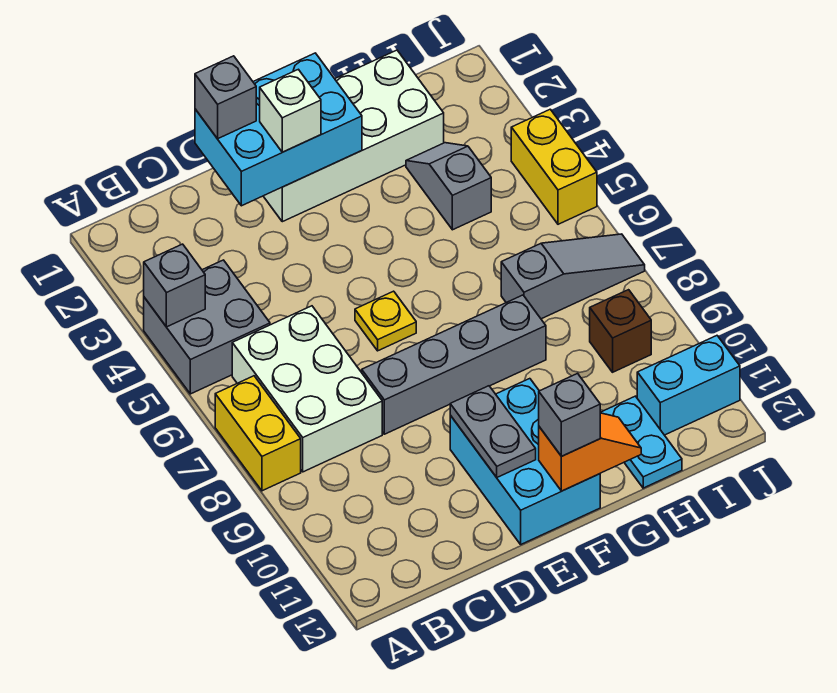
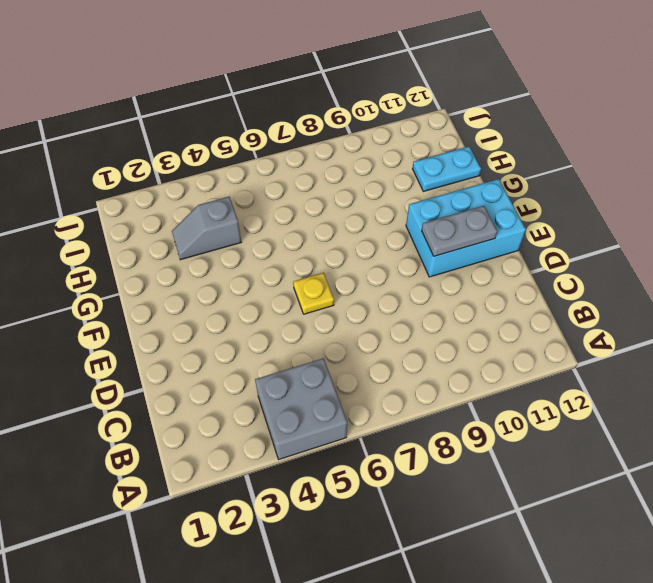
none -> yellow brick A7:A8 level 1
none -> white brick B6:C8 level 1
none -> grey brick D8:G8 level 1

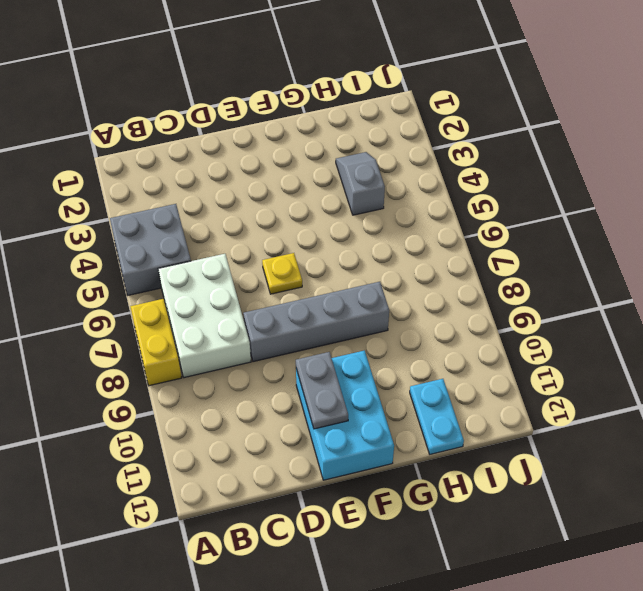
none -> white brick E1:H2 level 1
none -> grey slope H7:J7 level 1 top H
none -> brown brick I9 level 1

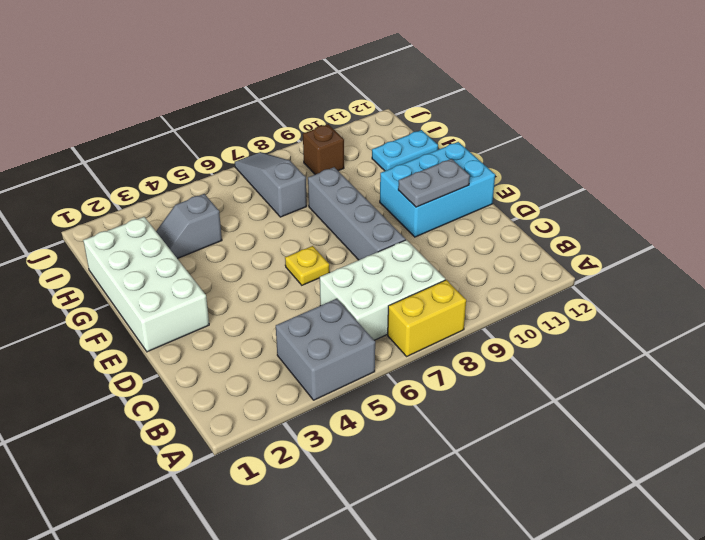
none -> cyan brick I11:J11 level 1
none -> yellow brick J4:J5 level 1
none -> grey brick A4 level 2

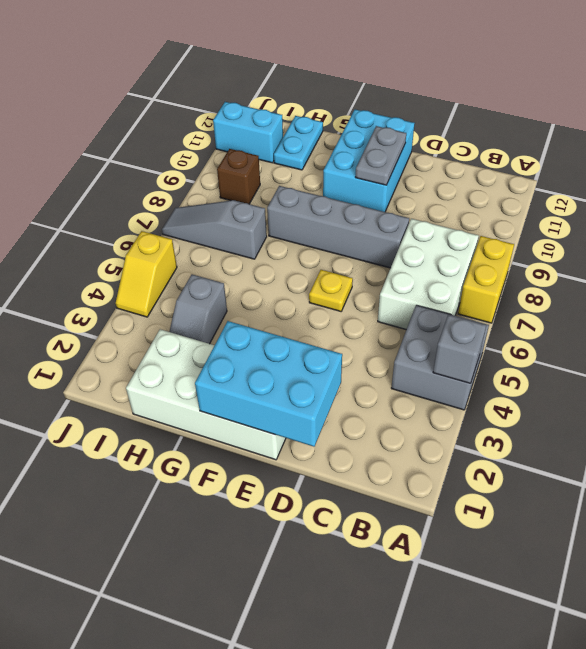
yellow slope J4:J5 level 1 top 5 -> yellow brick J4:J5 level 1
none -> orange slope F12:G12 level 2 top F
none -> grey brick D1 level 3
none -> white brick E2 level 3

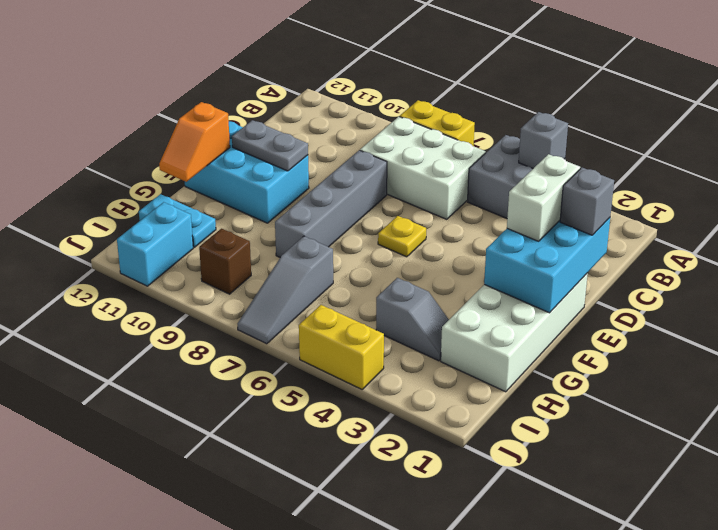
white brick D2:E2 level 3 -> white brick E2 level 3
none -> grey brick F12 level 3

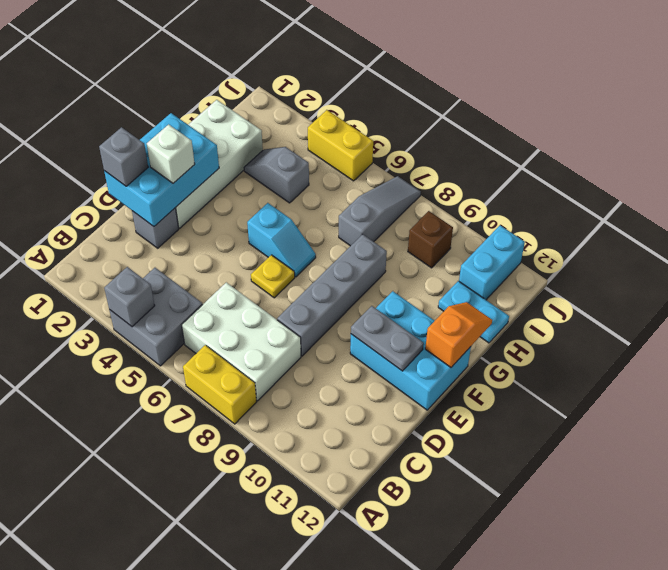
grey brick D2 level 1 -> grey brick F12 level 3
cyan slope F5:F6 level 1 top 5 -> none

